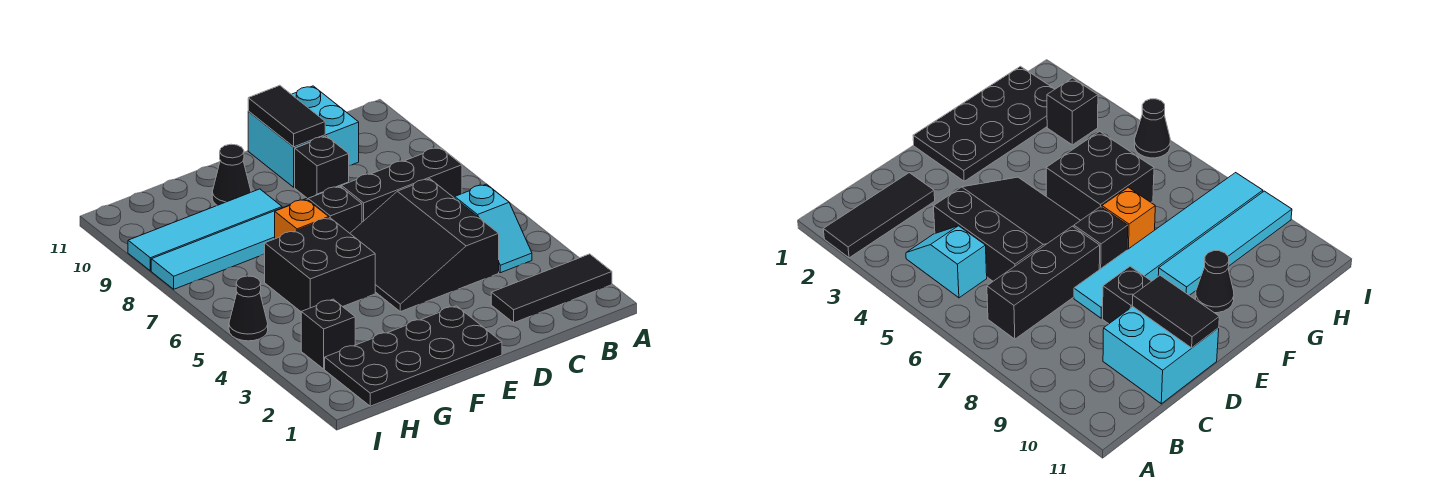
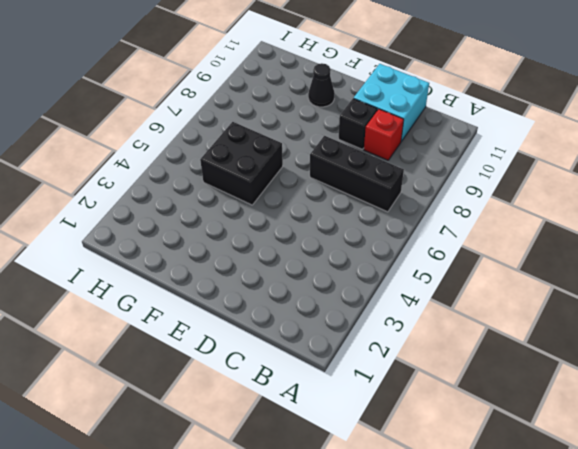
red brick C9 level 1 -> none
none -> black tile A2:C2 level 1
none -> cyan slope B4:B5 level 1 top 5
none -> black slope C4:E6 level 1 top C

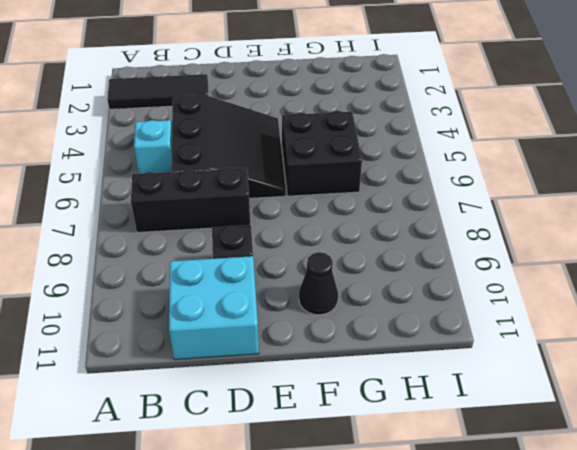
none -> cyan tile D8:I8 level 1
none -> black plate E1:H2 level 1
none -> black brick E7 level 1

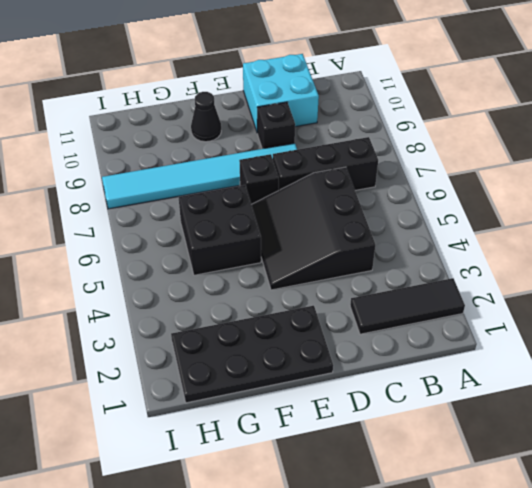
none -> cyan slope B4:B5 level 1 top 5
none -> orange brick F7 level 1
none -> cyan tile F9:I9 level 1

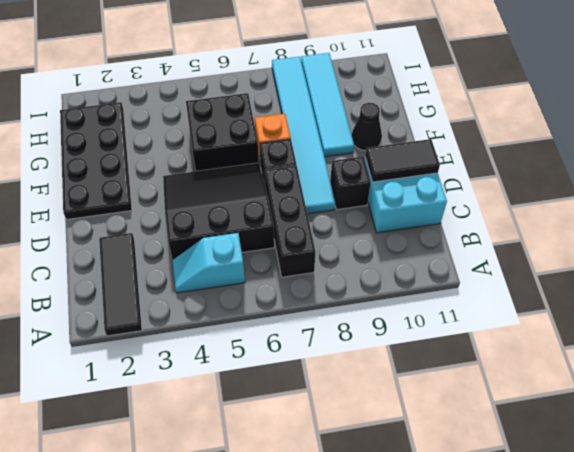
none -> black brick H3 level 1
none -> black cone I5 level 1

